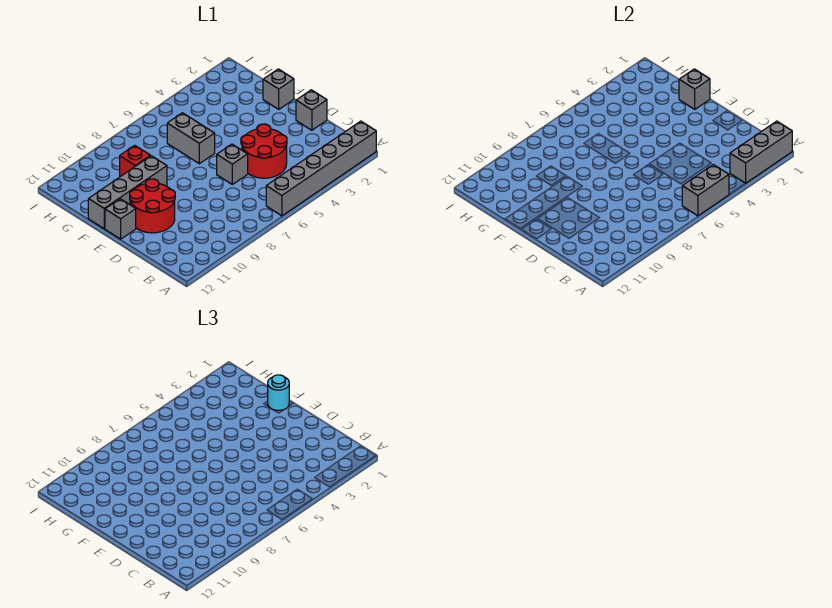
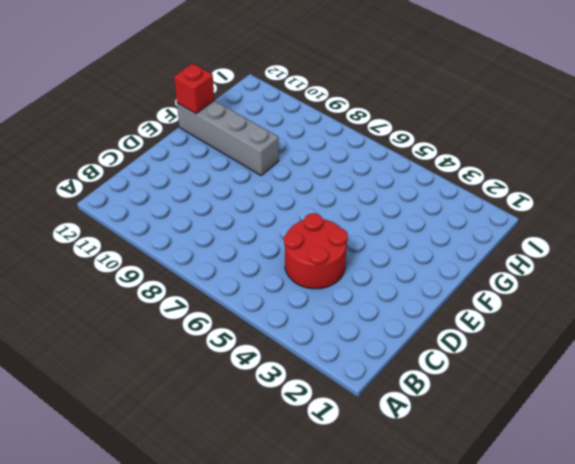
red brick F12 level 2 -> red brick G9 level 1
none -> grey brick A1:A6 level 1
none -> grey brick D1 level 1
none -> grey brick D6 level 1

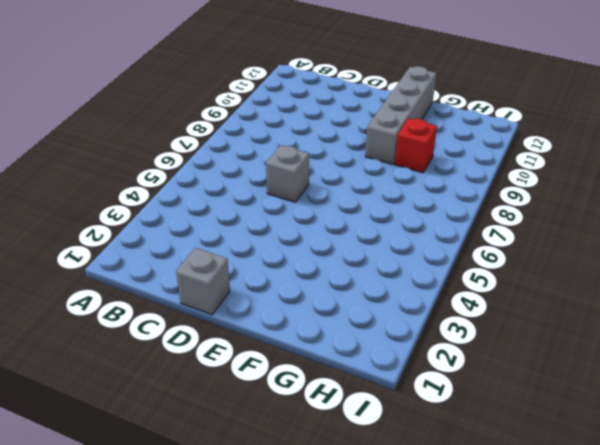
none -> grey brick A1:A6 level 1
none -> red round brick C4:D5 level 1
none -> red round brick D10:E11 level 1

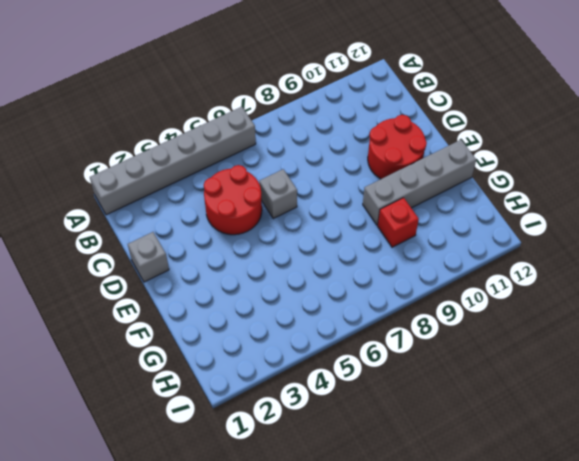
none -> grey brick E12 level 1
none -> grey brick F1 level 1
none -> grey brick F6:G6 level 1

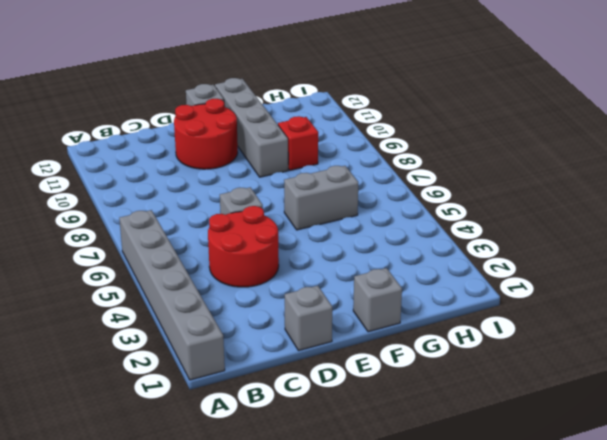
none -> grey brick A1:A3 level 2
none -> grey brick A5:A6 level 2
none -> grey brick F1 level 2

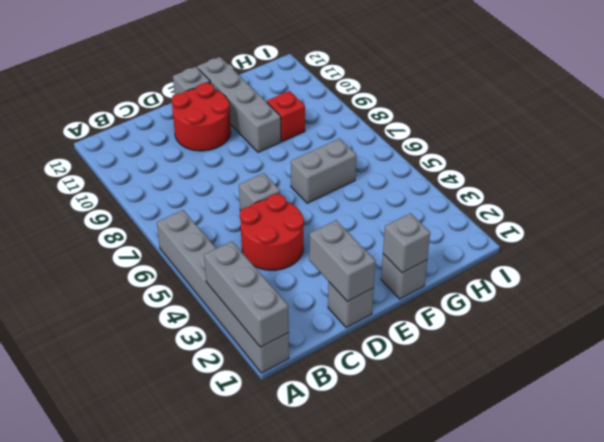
grey brick D1:D2 level 2 -> grey brick A5:A6 level 2
none -> cyan round brick F1 level 3

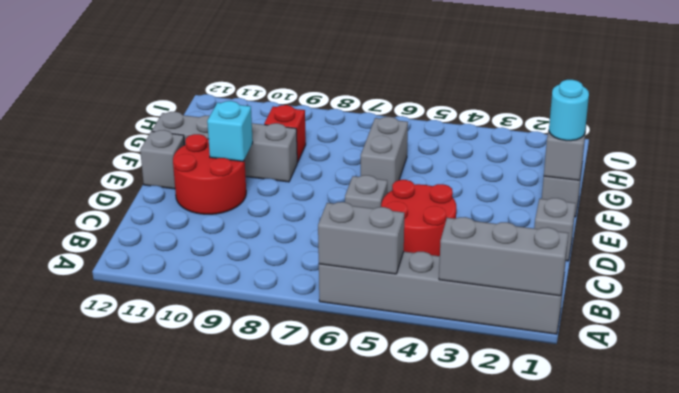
cyan brick E10 level 2 -> none

